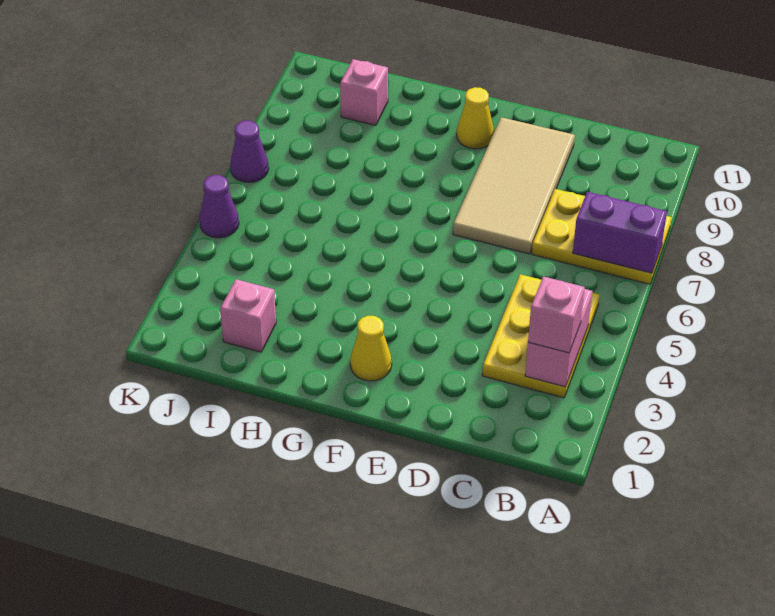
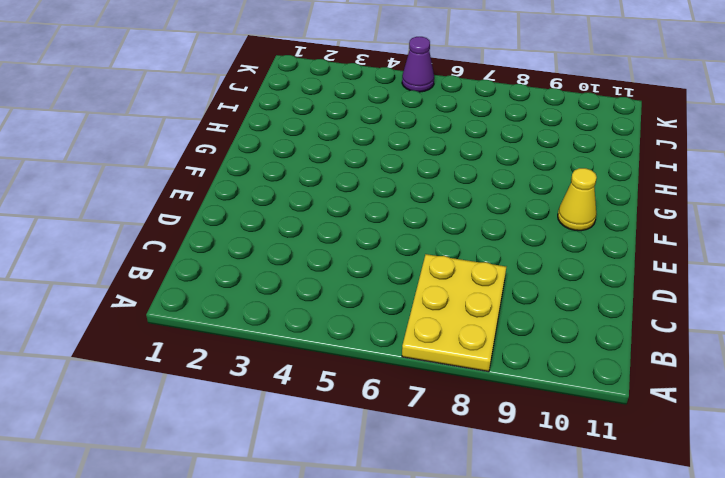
none -> yellow plate B3:C5 level 1
none -> tan tile D7:E10 level 1
none -> yellow cone F2 level 1

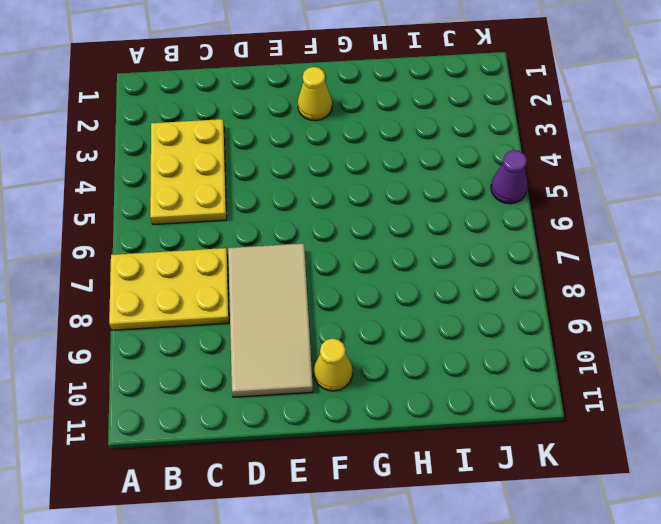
none -> pink brick I2 level 1
none -> pink brick I10 level 1
none -> purple cone K7 level 1

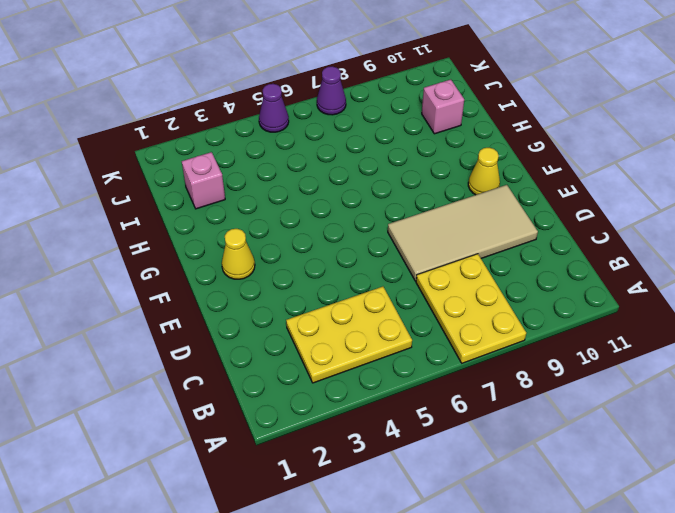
none -> purple brick A7:B7 level 2
none -> pink brick B3:B4 level 2
none -> pink brick B3 level 3

